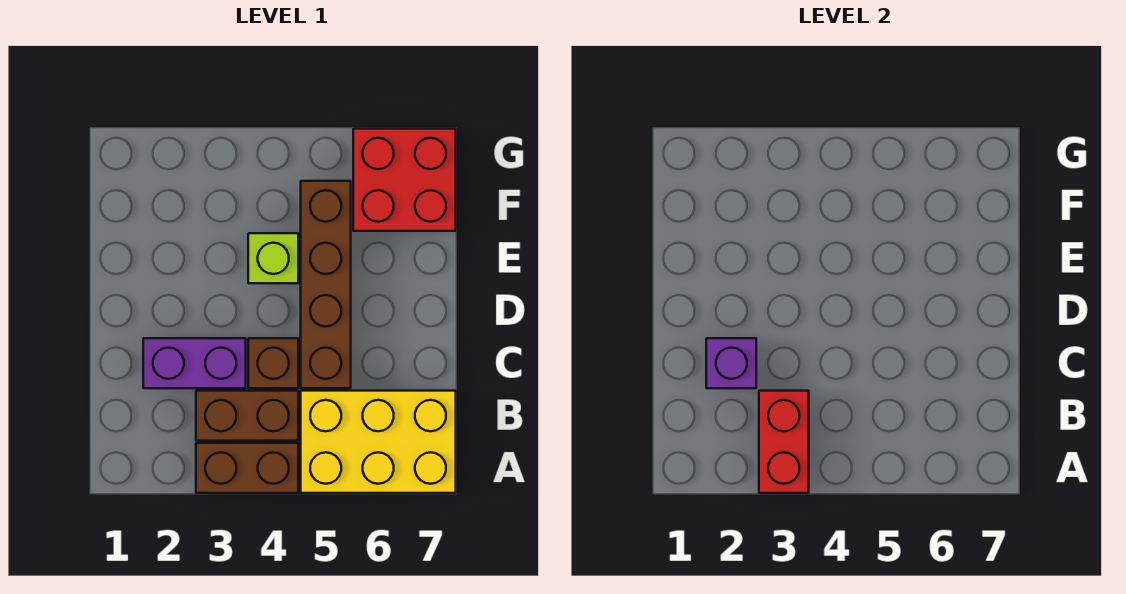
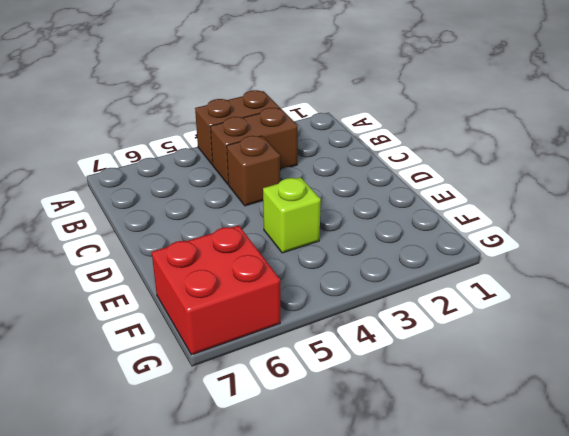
none -> yellow brick A5:B7 level 1
none -> purple brick C2:C3 level 1

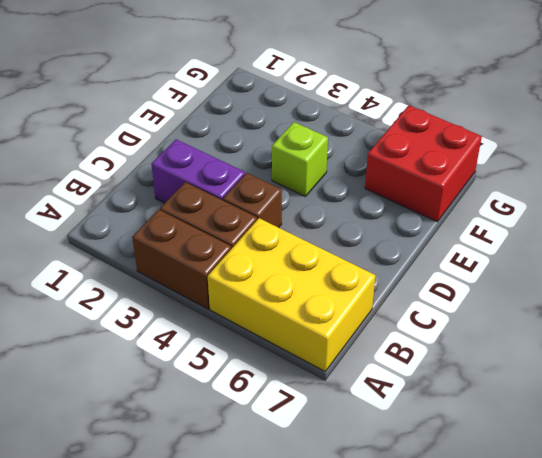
none -> brown brick C5:F5 level 1
none -> red brick A3:B3 level 2

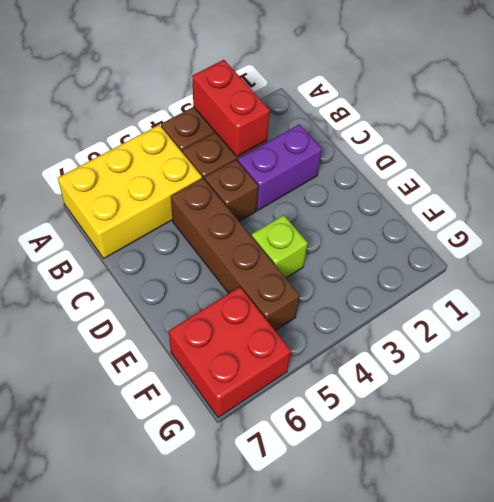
none -> purple brick C2 level 2

